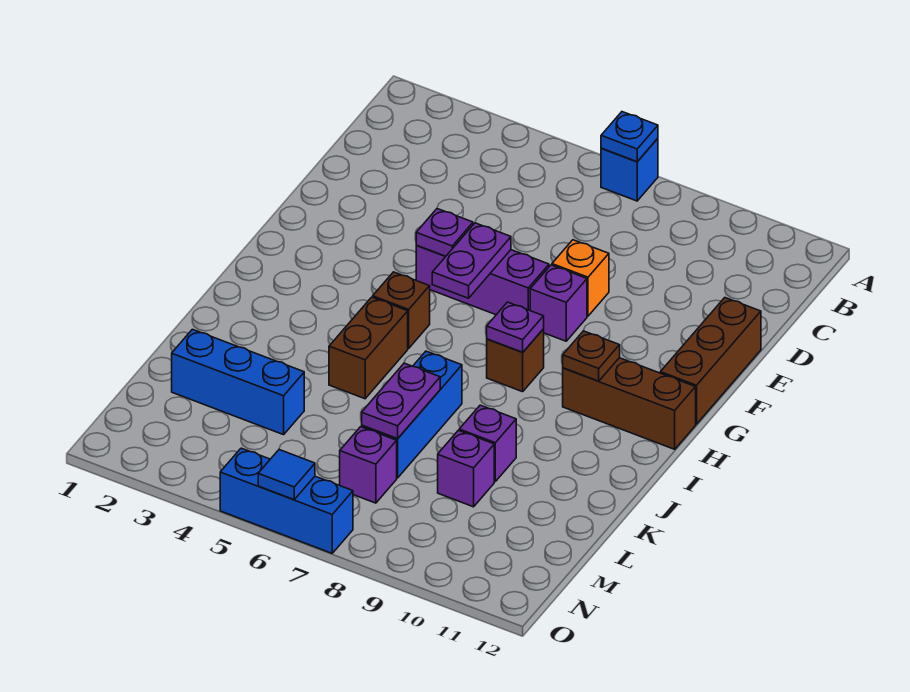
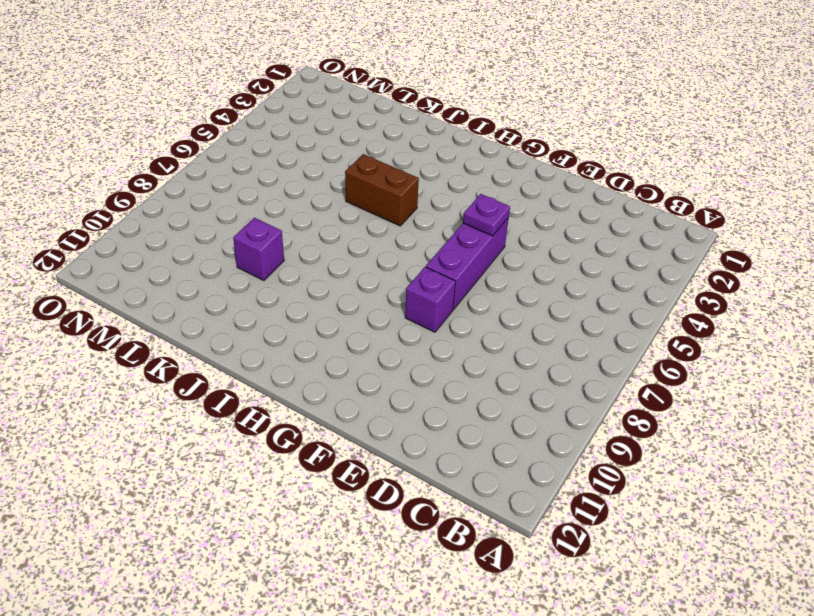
none -> blue brick A7 level 1
none -> orange brick E8 level 1
none -> brown brick E12:G12 level 1

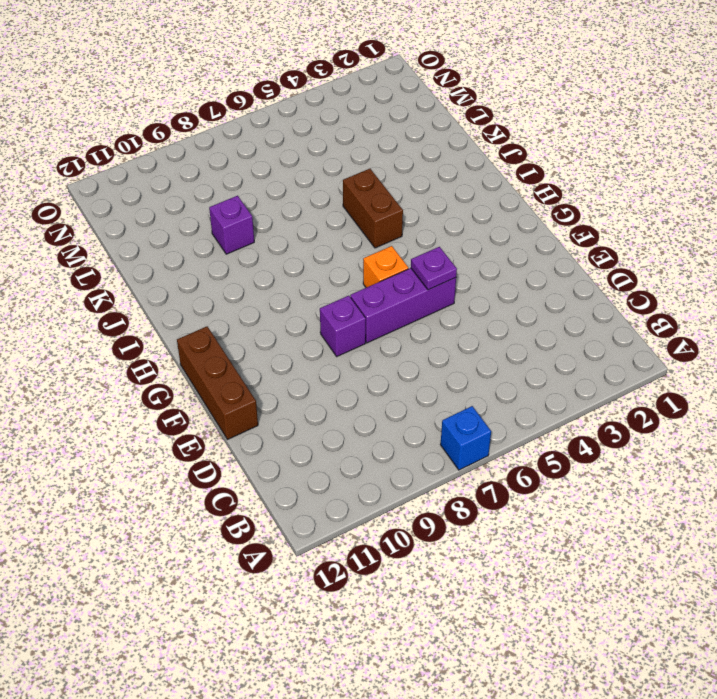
orange brick G6 level 1 -> orange brick E8 level 1
none -> brown brick H5 level 1
none -> brown brick H8 level 1
none -> brown brick H10:H12 level 1

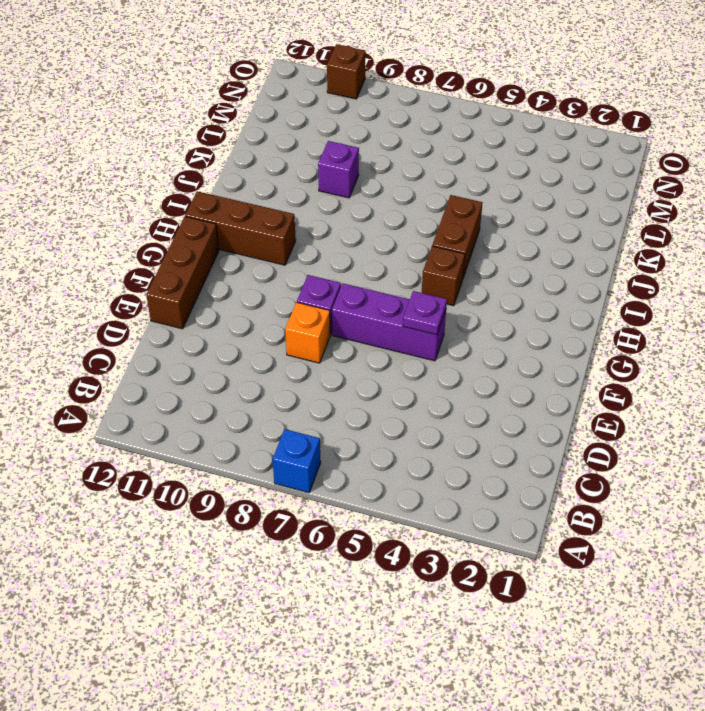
brown brick O10 level 1 -> brown brick H8 level 1
none -> blue brick J7:L7 level 1
none -> blue brick L2:L4 level 1
none -> purple brick L9 level 1

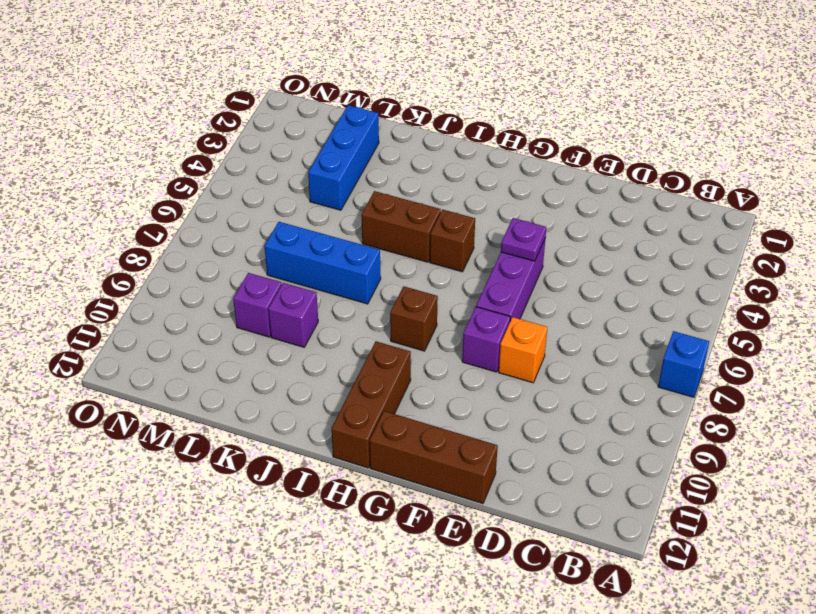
none -> purple brick M7 level 1
none -> blue brick O5:O7 level 1
none -> blue plate A7 level 2

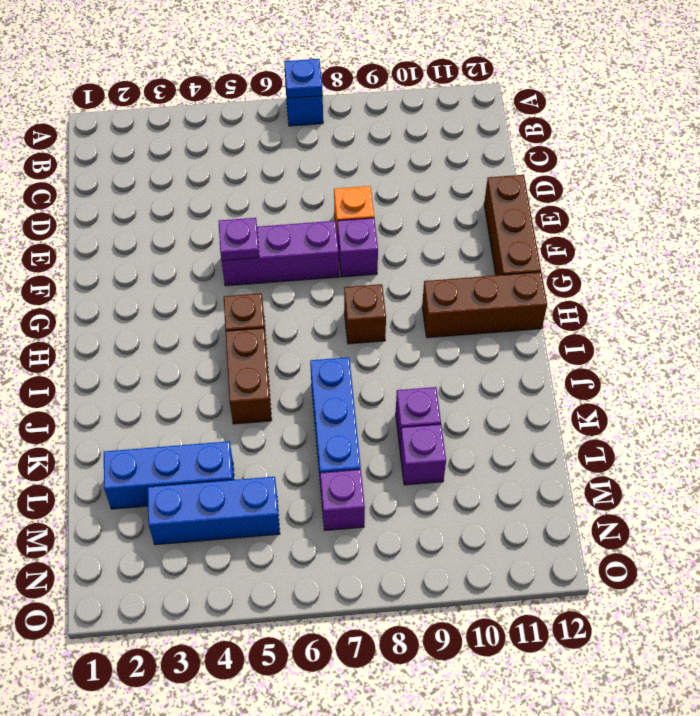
blue brick M3:M5 level 1 -> blue brick O5:O7 level 1
none -> purple plate F6:G6 level 2
none -> purple plate H8 level 2
none -> brown plate H10 level 2

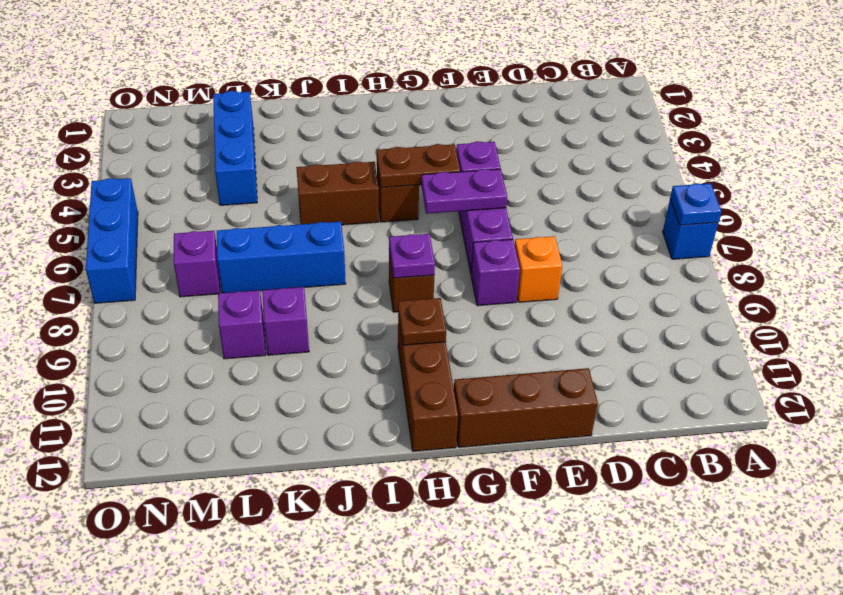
brown plate G5:H5 level 2 -> none
none -> purple plate K7:L7 level 2
none -> blue tile O6 level 2

